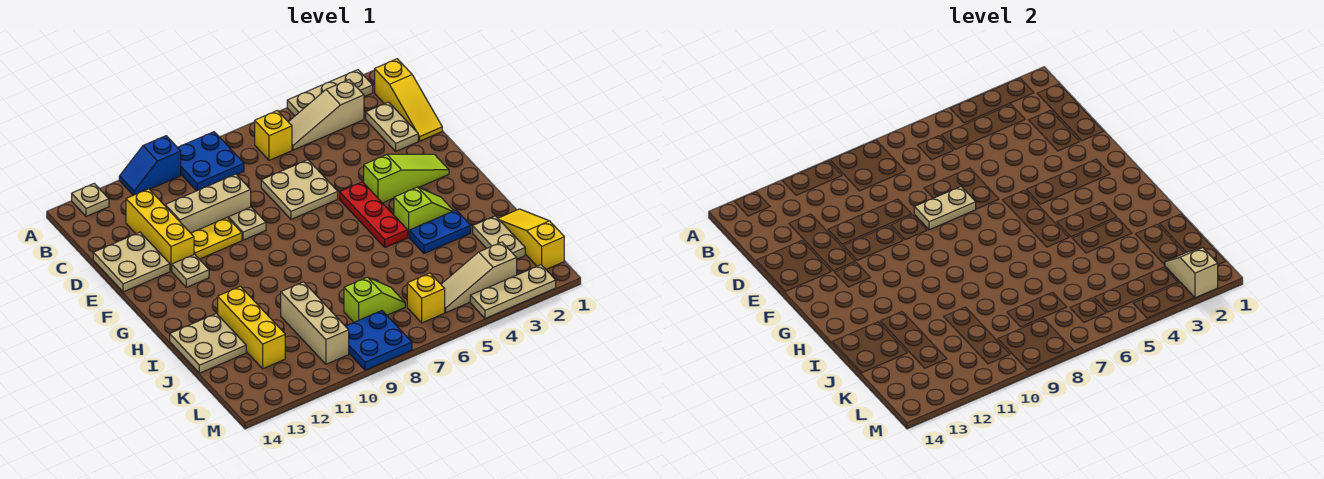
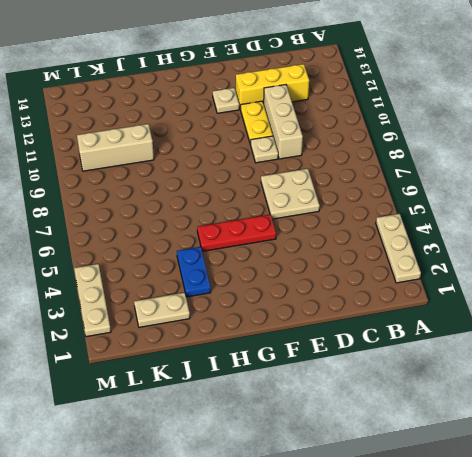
none -> blue plate A8:B9 level 1
none -> blue slope A10:A11 level 1 top 10
none -> tan plate A13 level 1
none -> yellow slope B1:D1 level 1 top B

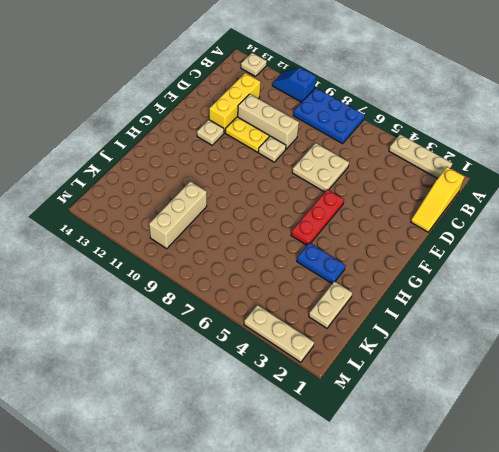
blue plate A7:B9 level 1 -> blue plate A8:B9 level 1
none -> tan slope B3:B5 level 1 top 3
none -> yellow brick B6 level 1
none -> tan plate C2:D2 level 1
none -> tan plate D13:E14 level 1

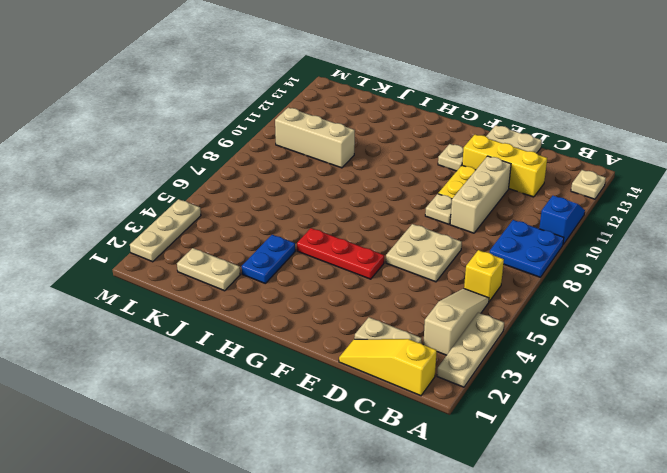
none -> lime slope F2:F4 level 1 top 4
none -> lime slope H3:H4 level 1 top 4
none -> yellow brick I12:K12 level 1
none -> tan plate I13:J14 level 1

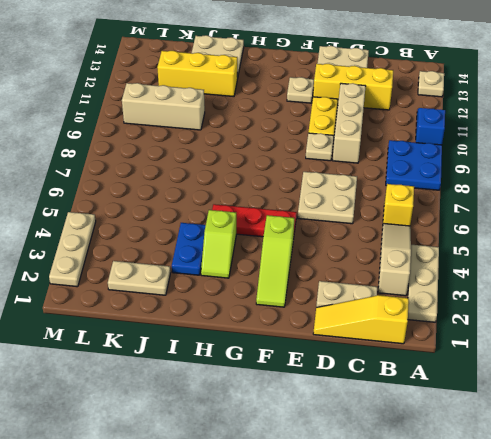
none -> yellow slope J1:L1 level 1 top L
none -> lime slope K7:K8 level 1 top 8
none -> tan slope L3:L5 level 1 top 3
none -> yellow brick L6 level 1

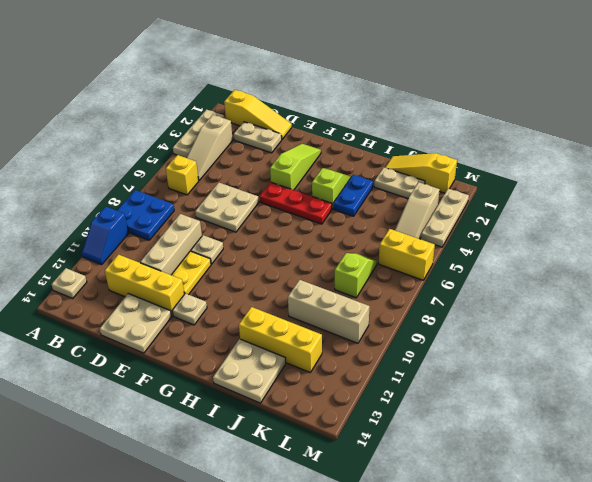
yellow brick L6:M6 level 1 -> yellow brick L6 level 1
none -> blue plate L8:M9 level 1
none -> tan plate E7:E8 level 2
none -> tan slope L2:M2 level 2 top M

